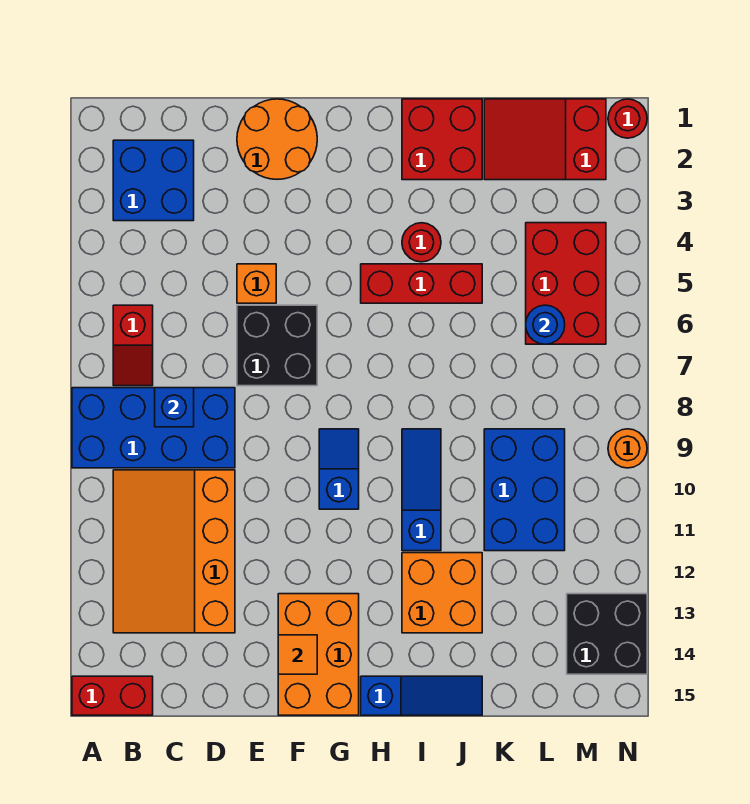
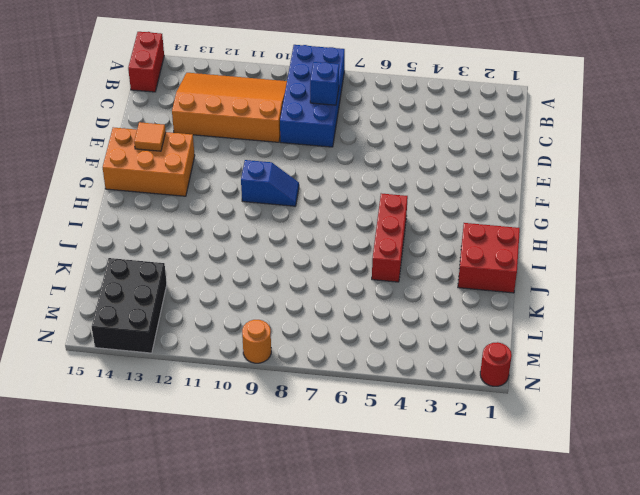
black brick L13:N14 level 1 -> black brick M13:N14 level 1
none -> blue brick B2:C3 level 1
none -> red slope B6:B7 level 1 top 6
none -> orange round brick E1:F2 level 1

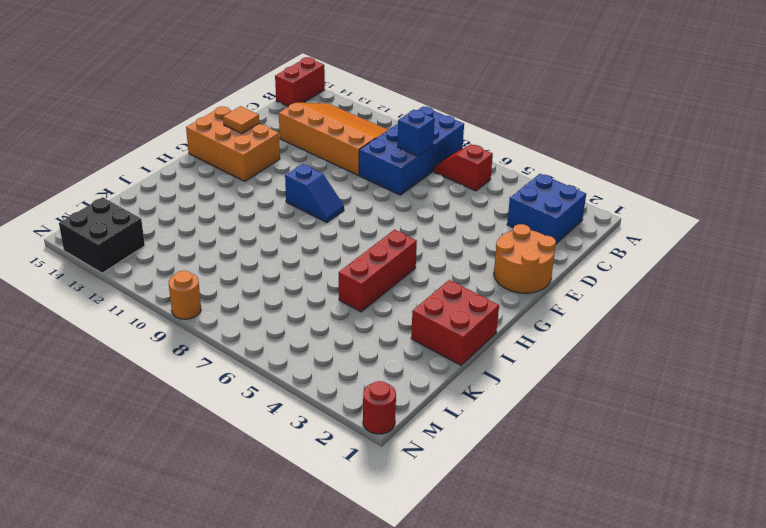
none -> orange brick E5 level 1
none -> black brick E6:F7 level 1
none -> blue slope H15:J15 level 1 top H

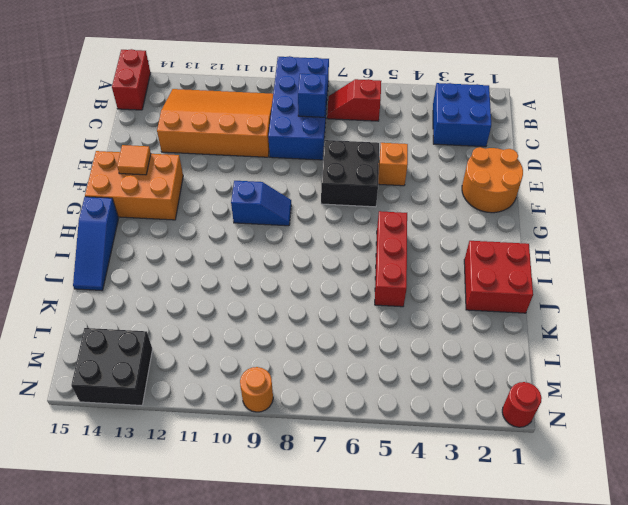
none -> red round brick I4 level 1
none -> blue slope I9:I11 level 1 top 11
none -> orange brick I12:J13 level 1

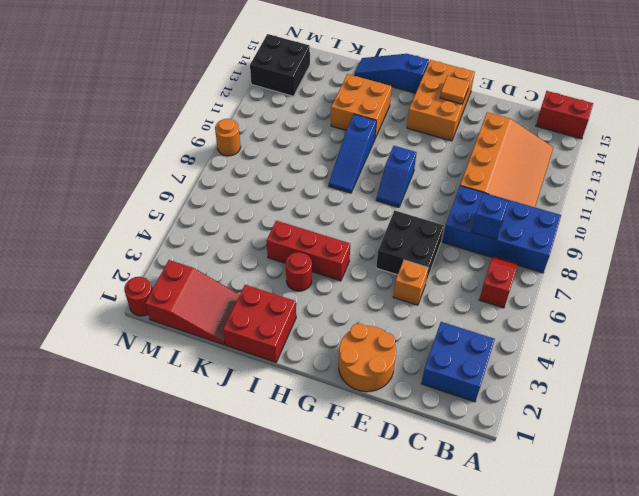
none -> blue brick K9:L11 level 1
none -> red brick L4:M6 level 1
none -> blue round brick L6 level 2

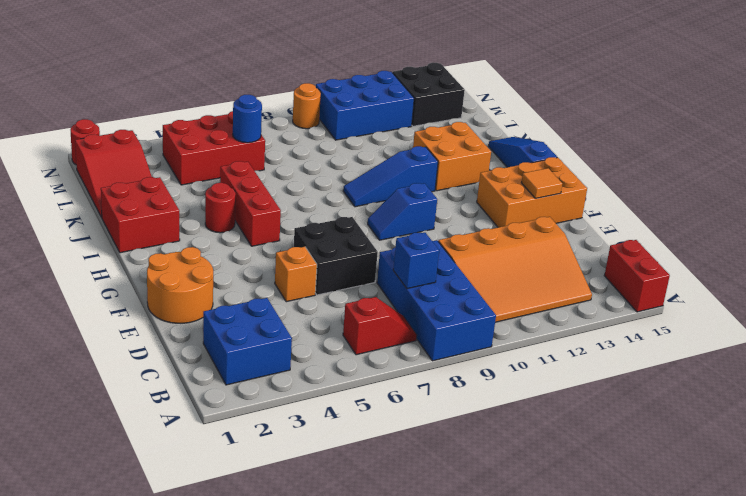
blue brick M10:N12 level 1 -> blue brick K9:L11 level 1

